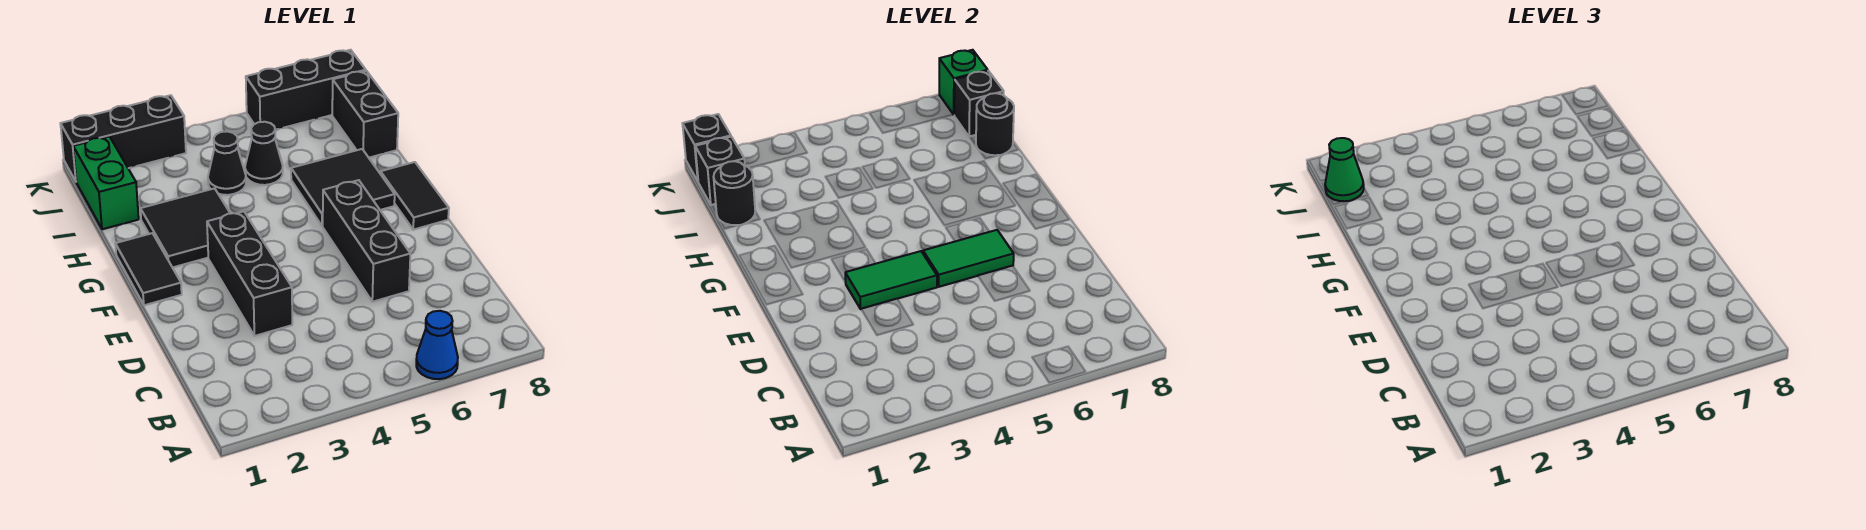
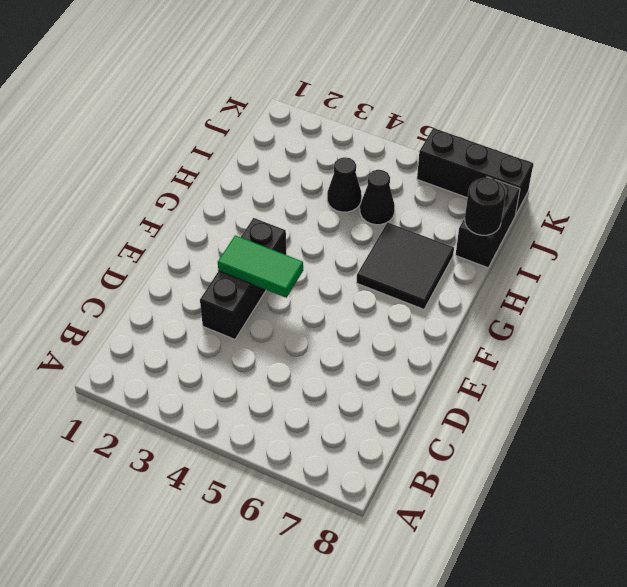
none -> blue cone A6 level 1
none -> black brick D6:F6 level 1
none -> black tile F1:G1 level 1

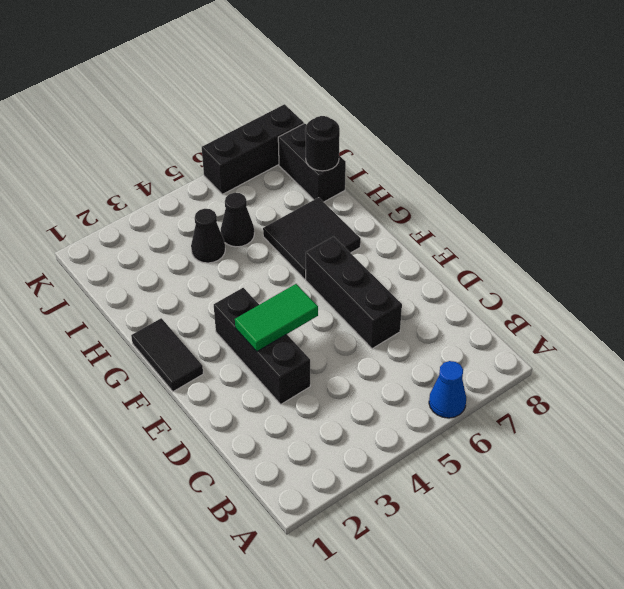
none -> black tile F8:G8 level 1
none -> black tile G2:H3 level 1
none -> green brick I1:J1 level 1

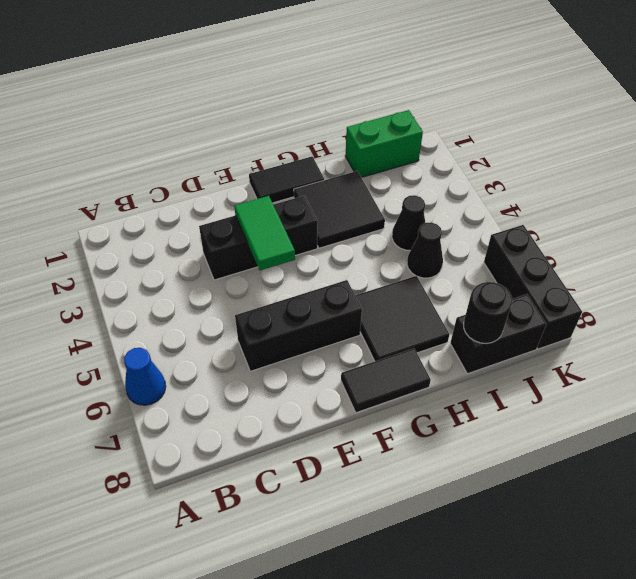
none -> black brick K1:K3 level 1
none -> green tile E5:E6 level 2
none -> black round brick I1 level 2

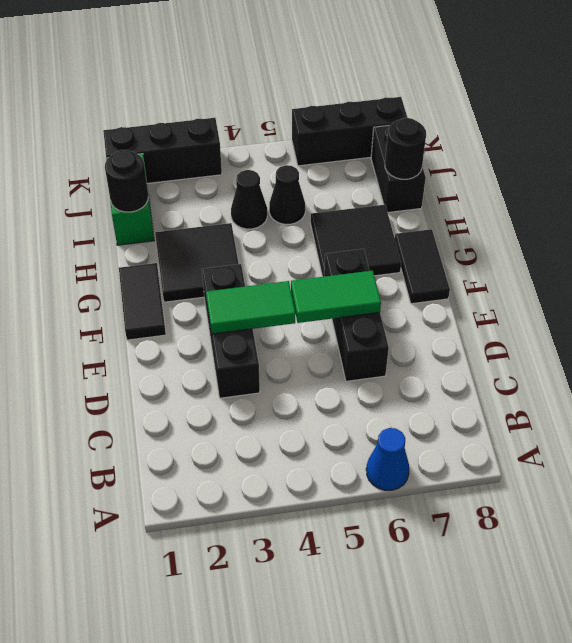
none -> black brick J1 level 2
none -> black brick J8 level 2
none -> black brick K1 level 2

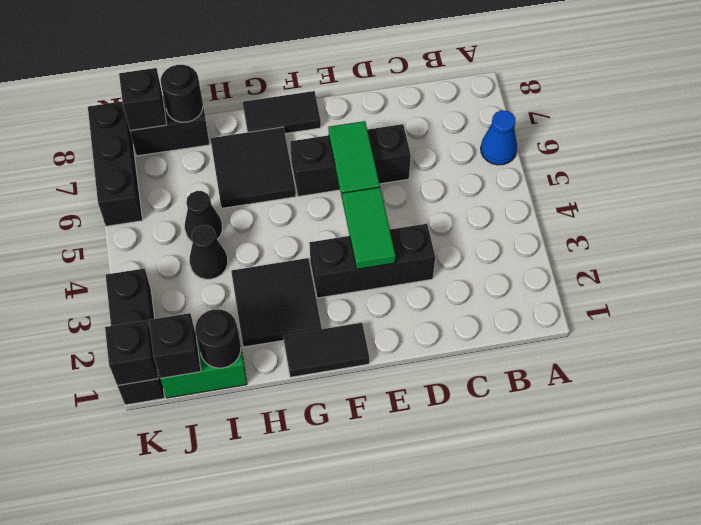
none -> green brick K8 level 2
none -> green cone J1 level 3

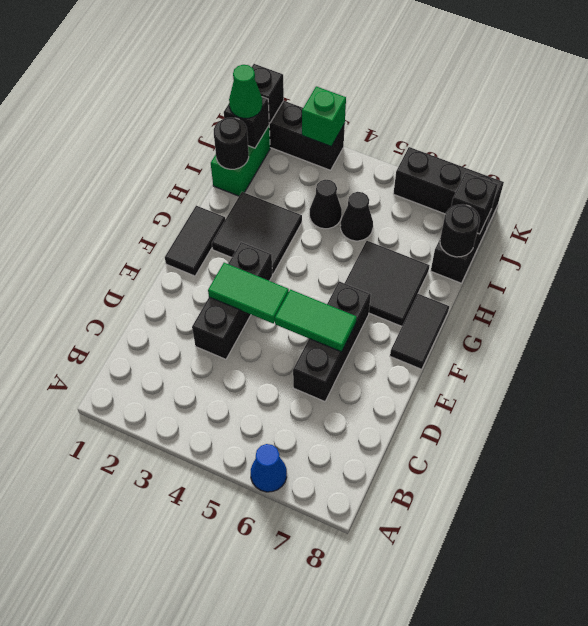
green brick K3 level 2 -> green brick K8 level 2

